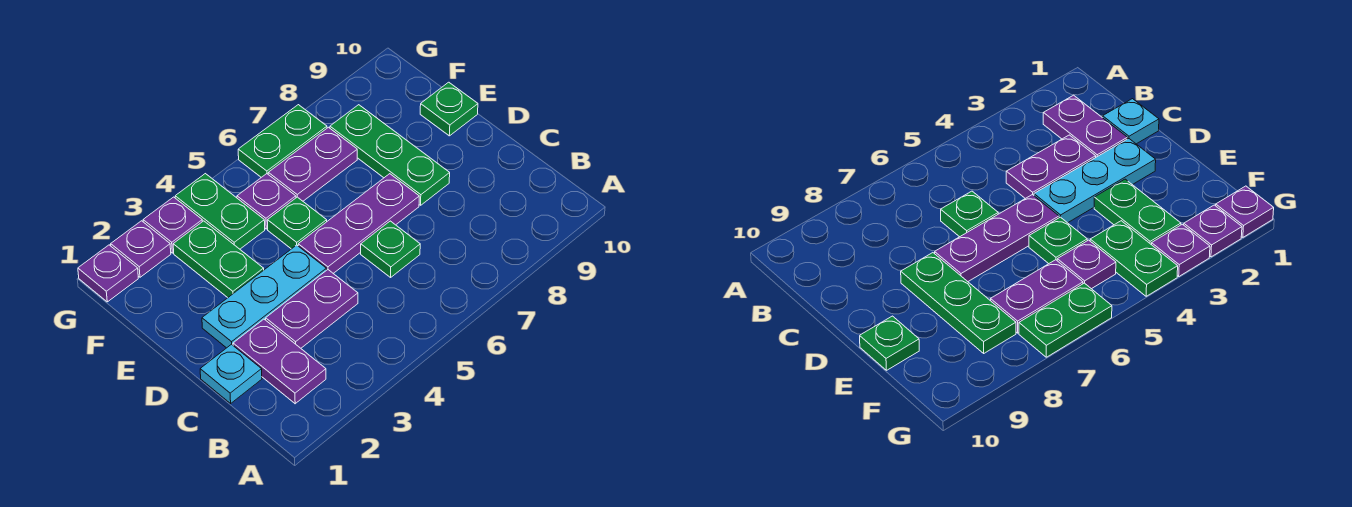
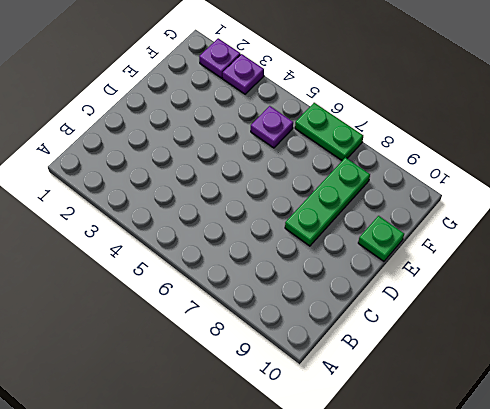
none -> purple plate B2:C2 level 1
none -> cyan plate C1 level 1
none -> purple plate C3:C4 level 1

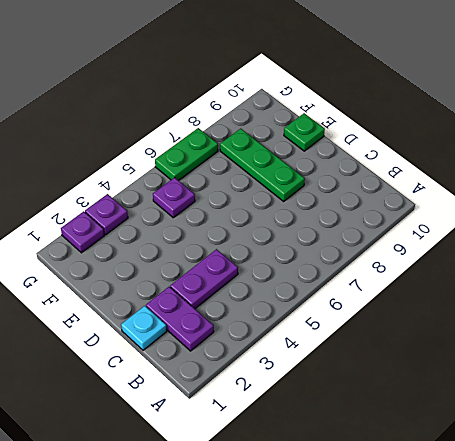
none -> green plate C6 level 1
none -> cyan plate D2:D4 level 1
none -> purple plate D5:D7 level 1

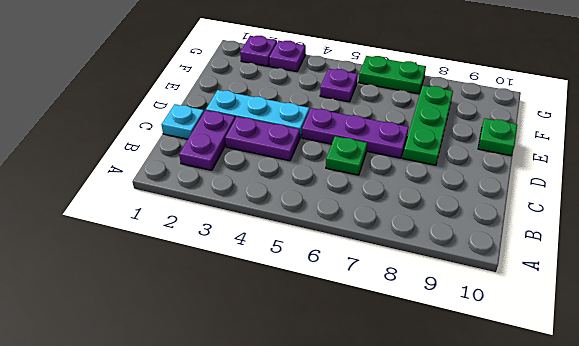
none -> green plate E3:F3 level 1
none -> green plate E5 level 1
none -> green plate F4:G4 level 1

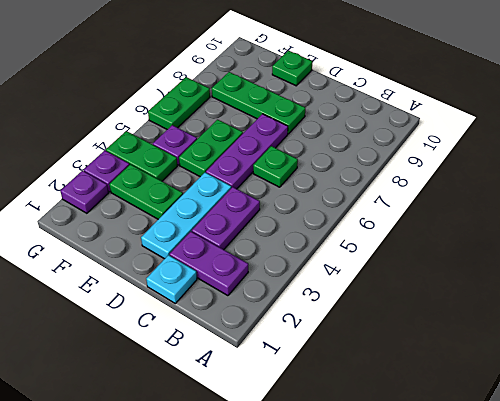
green plate E5:E6 level 1 -> green plate E5 level 1
none -> purple plate F6:F7 level 1
none -> purple plate G1 level 1

